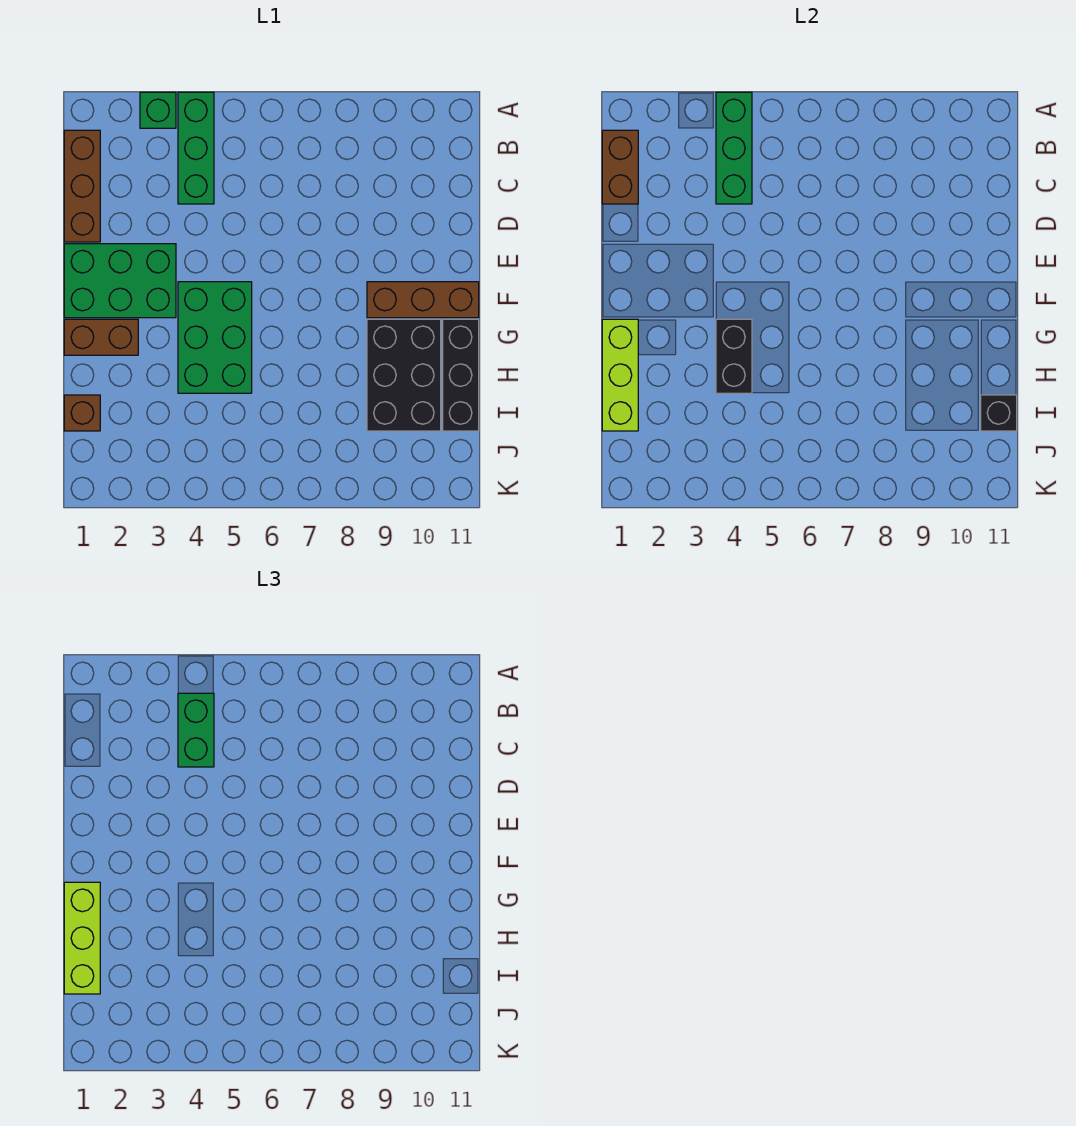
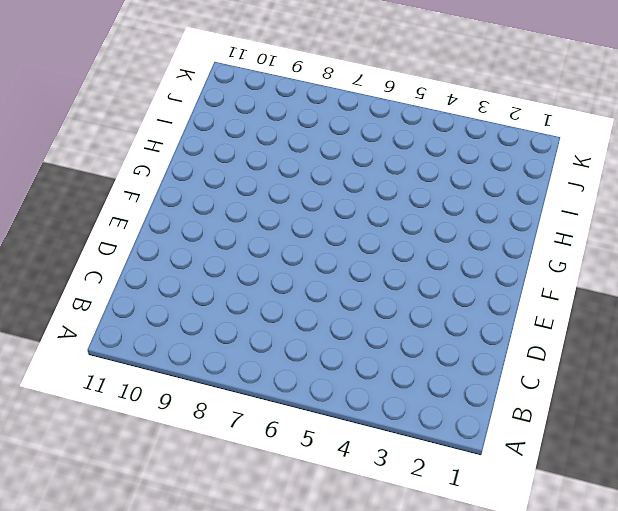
none -> green brick A3 level 1
none -> green brick A4:C4 level 1
none -> brown brick B1:D1 level 1

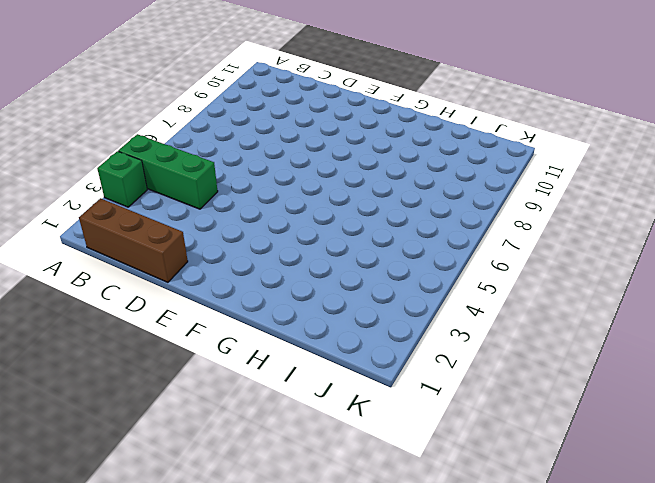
none -> green brick E1:F3 level 1
none -> green brick F4:H5 level 1
none -> brown brick F9:F11 level 1

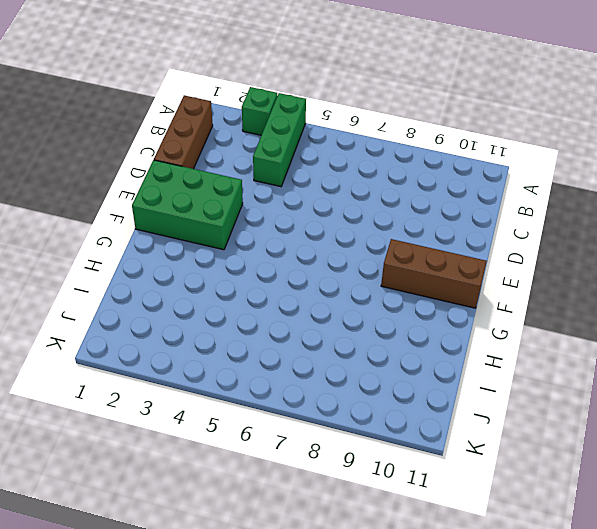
none -> green brick F4:H5 level 1
none -> brown brick G1:G2 level 1
none -> black brick G9:I10 level 1

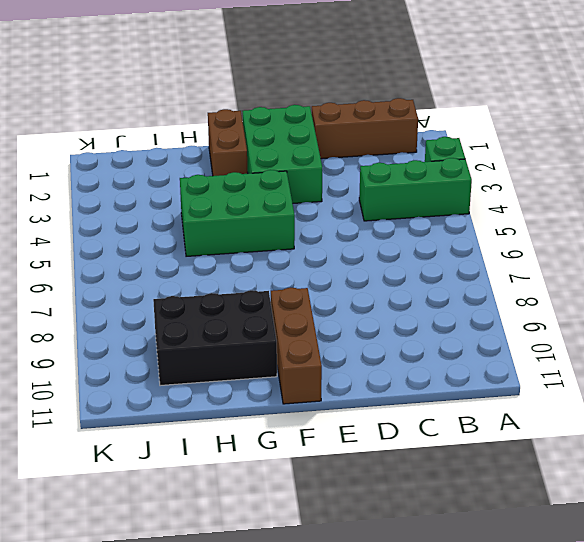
none -> black brick G11:I11 level 1
none -> brown brick I1 level 1
none -> green brick A4:C4 level 2

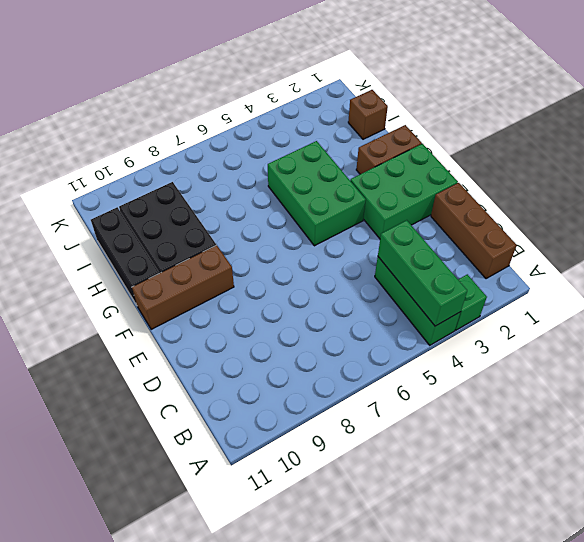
none -> brown brick B1:C1 level 2
none -> lime brick G1:I1 level 2
none -> black brick G4:H4 level 2

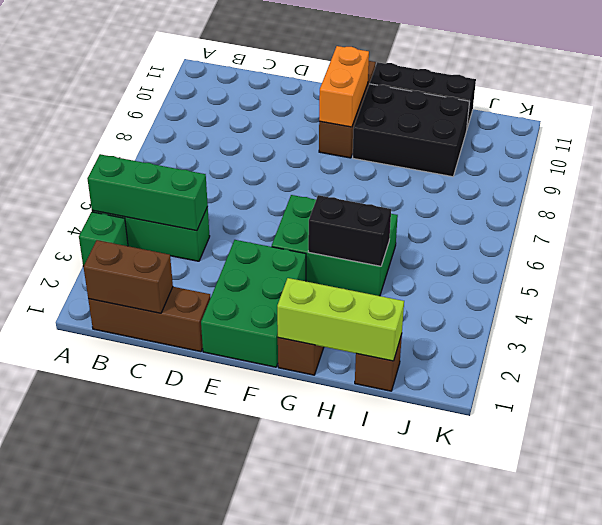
orange brick F9:F10 level 2 -> none
none -> black brick I11 level 2
none -> green brick B4:C4 level 3
none -> lime brick G1:I1 level 3

